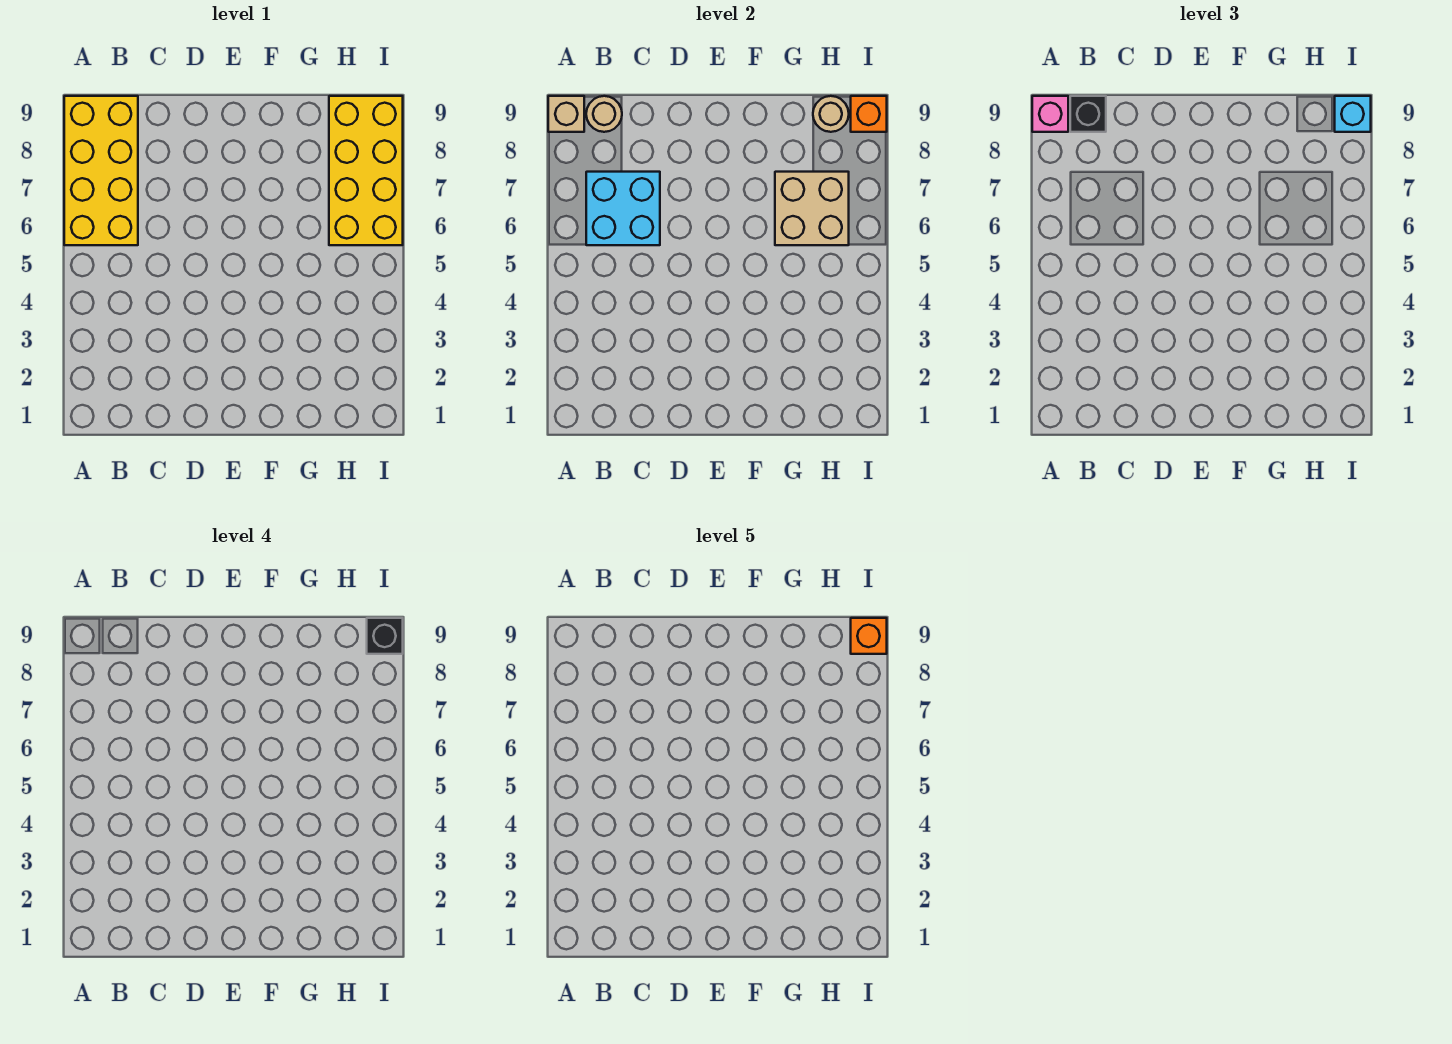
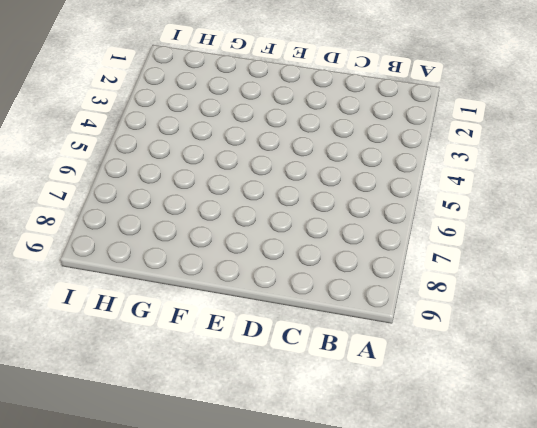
none -> yellow brick A6:B9 level 1
none -> yellow brick H6:I9 level 1
none -> tan brick A9 level 2

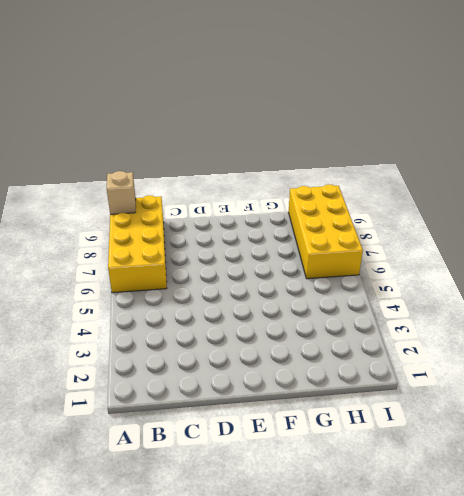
none -> cyan brick B6:C7 level 2
none -> tan round brick B9 level 2
none -> tan brick G6:H7 level 2

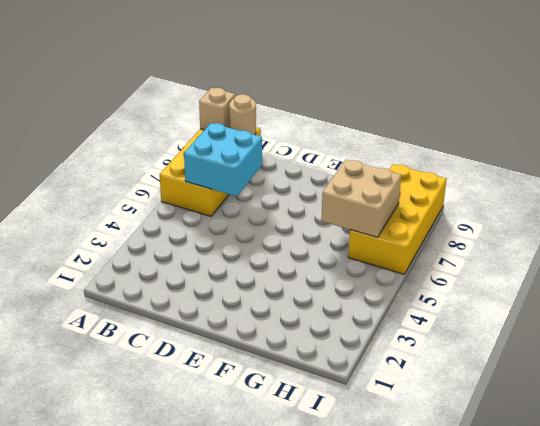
none -> tan round brick H9 level 2
none -> orange brick I9 level 2
none -> pink brick A9 level 3

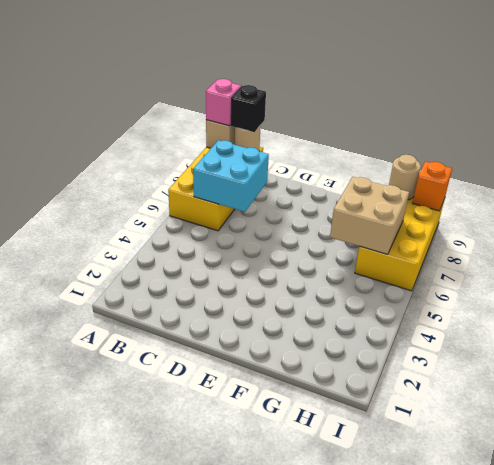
none -> cyan brick I9 level 3
none -> black brick I9 level 4
none -> orange brick I9 level 5

